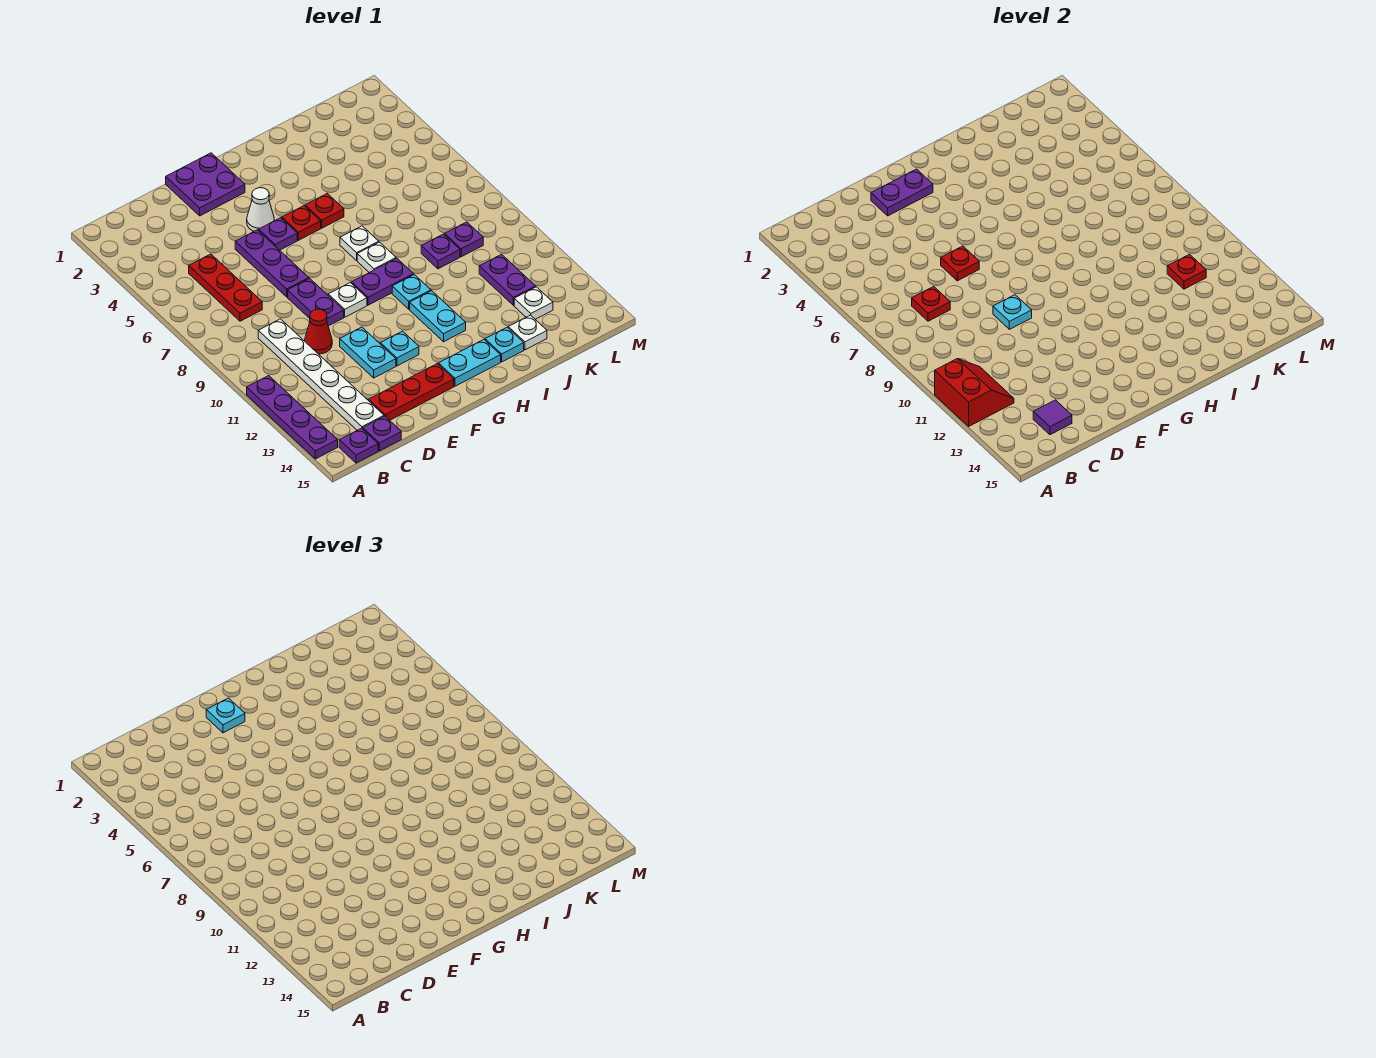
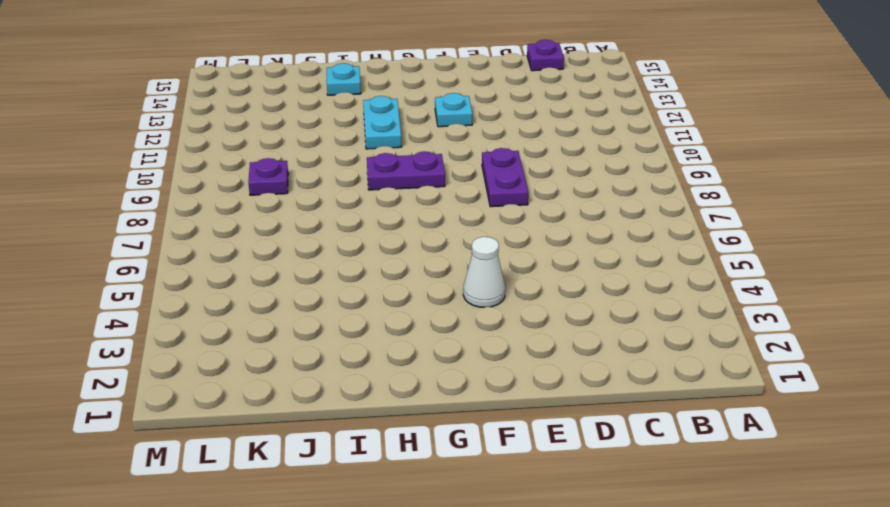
none -> purple plate A11:A14 level 1
none -> purple plate B15 level 1
none -> red plate C5:C7 level 1
none -> white plate C9:C14 level 1

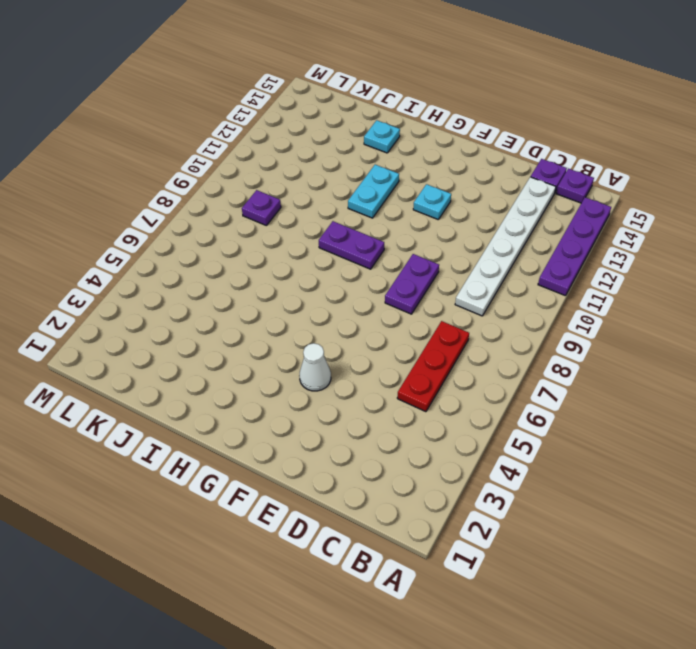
none -> red cone D10 level 1
none -> red plate D14:F14 level 1
none -> purple plate E1:F2 level 1
none -> purple plate E5:E7 level 1

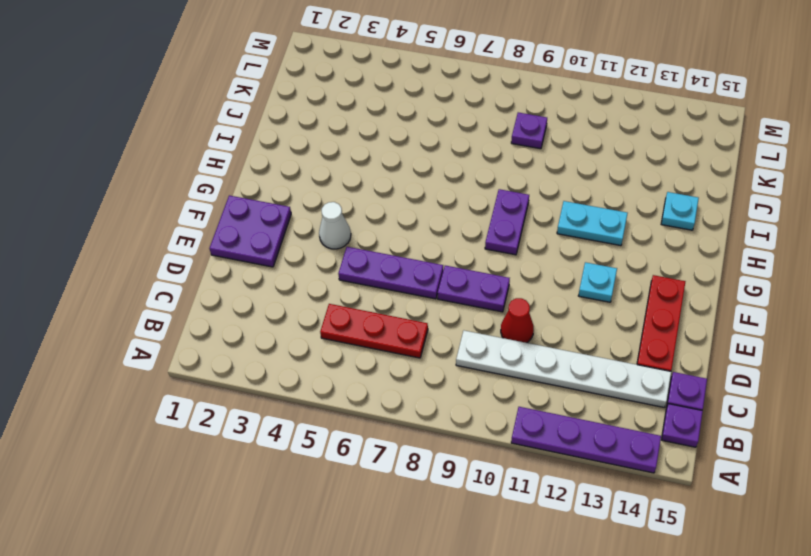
none -> cyan plate E11:E12 level 1
none -> purple plate F5 level 1
none -> white plate F9 level 1
none -> red plate G5 level 1

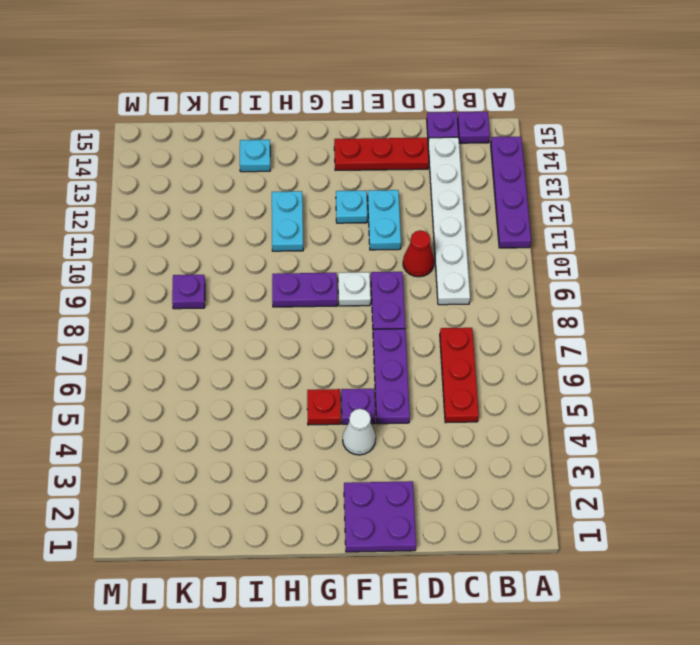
none -> cyan plate G14:H14 level 1
none -> red plate H5 level 1
none -> white plate H7 level 1
none -> white plate H8 level 1

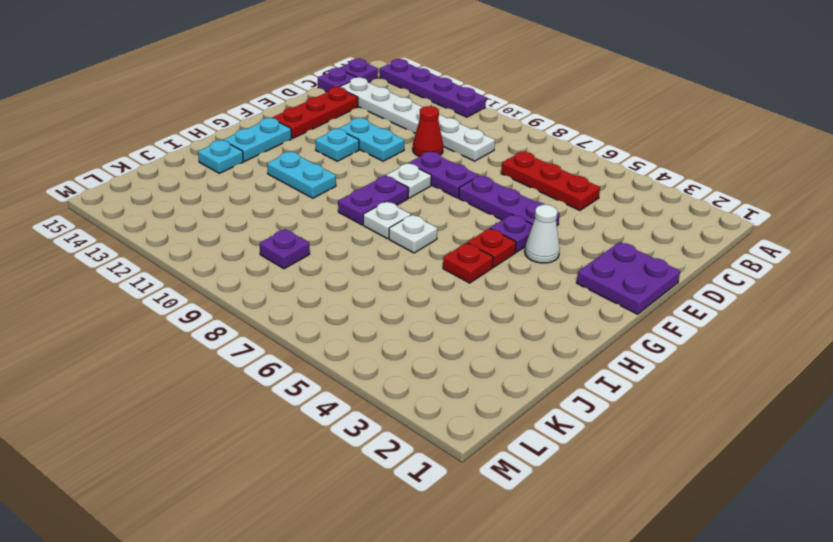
none -> cyan plate H10 level 1
none -> purple plate J9 level 1
none -> white plate J14 level 1
none -> purple plate K11:K12 level 1

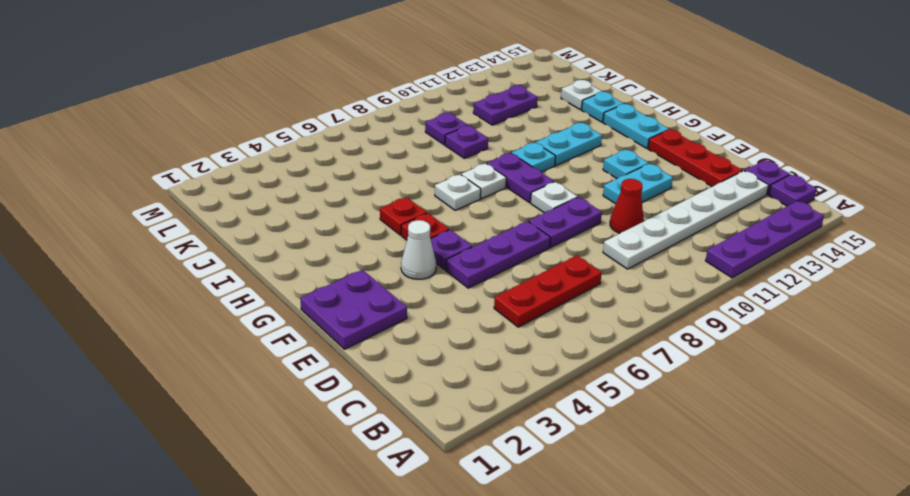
none -> white plate K13 level 1
none -> red slope A11:B12 level 2 top A
none -> red plate C7 level 2
none -> purple tile C14 level 2

